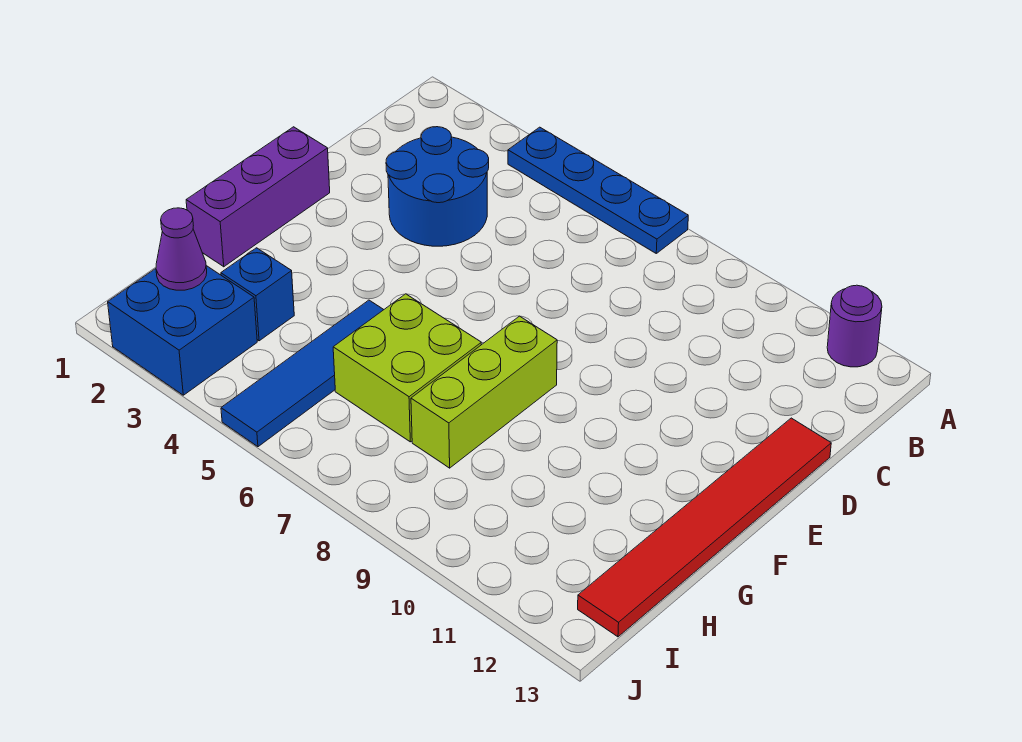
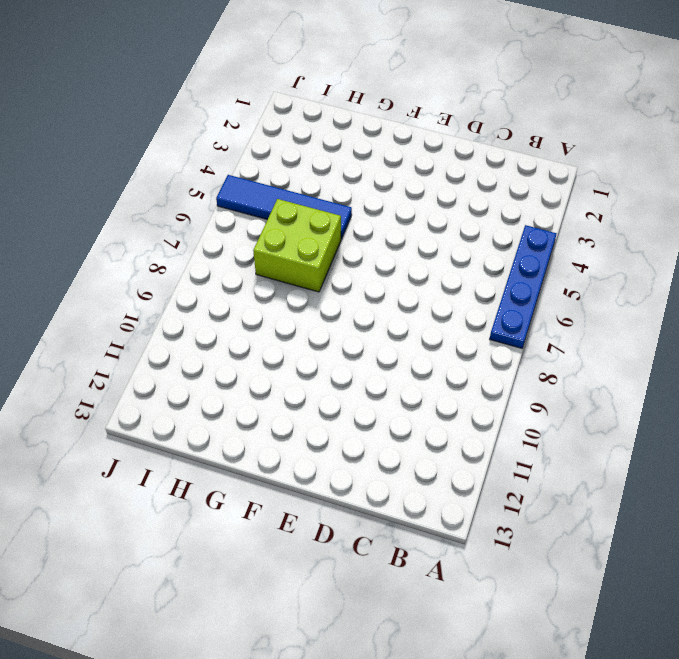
none -> purple round brick A12 level 1
none -> blue round brick C3:D4 level 1

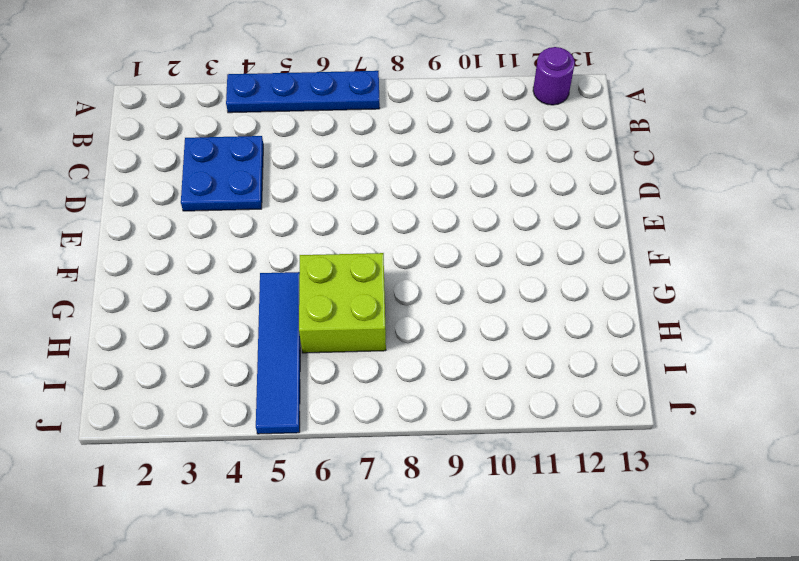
blue plate C3:D4 level 1 -> blue round brick C3:D4 level 1
none -> red tile D13:I13 level 1
none -> purple brick E1:G1 level 1

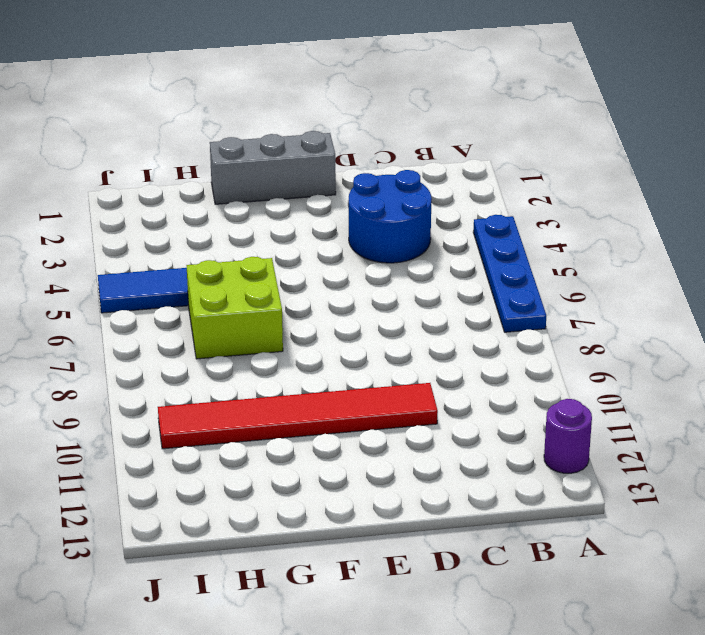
red tile D10:I10 level 1 -> red tile D13:I13 level 1
grey brick E1:G1 level 1 -> purple brick E1:G1 level 1
none -> lime brick F8:H8 level 1
none -> blue brick H3 level 1

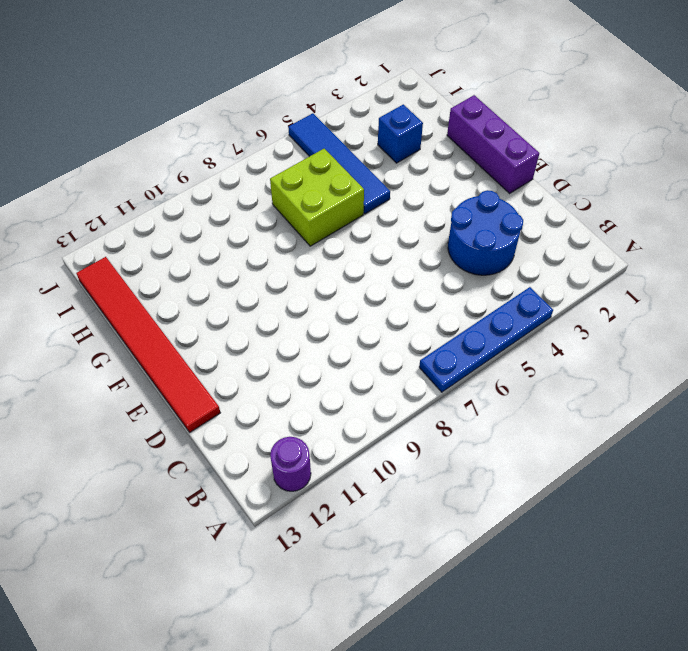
none -> lime brick F8:H8 level 1
none -> blue brick I2:J3 level 1

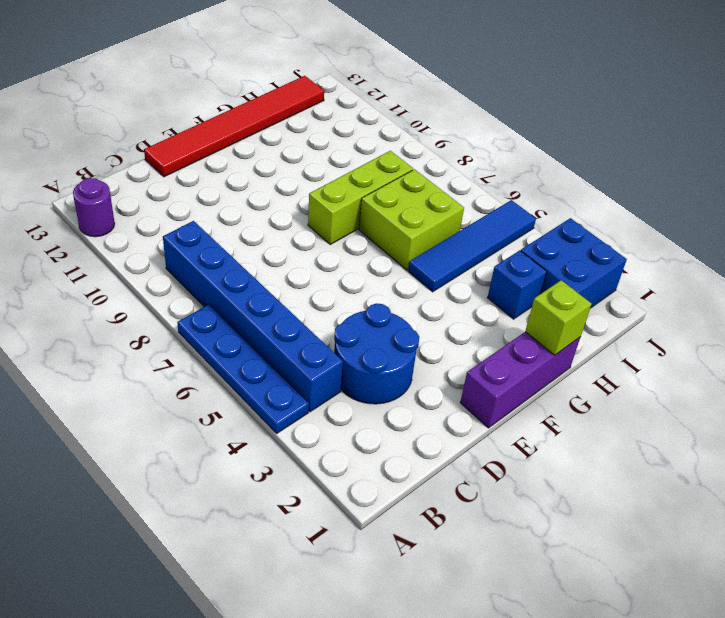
blue brick B4:B9 level 1 -> none
lime brick G1 level 2 -> none
none -> purple cone I2 level 2

